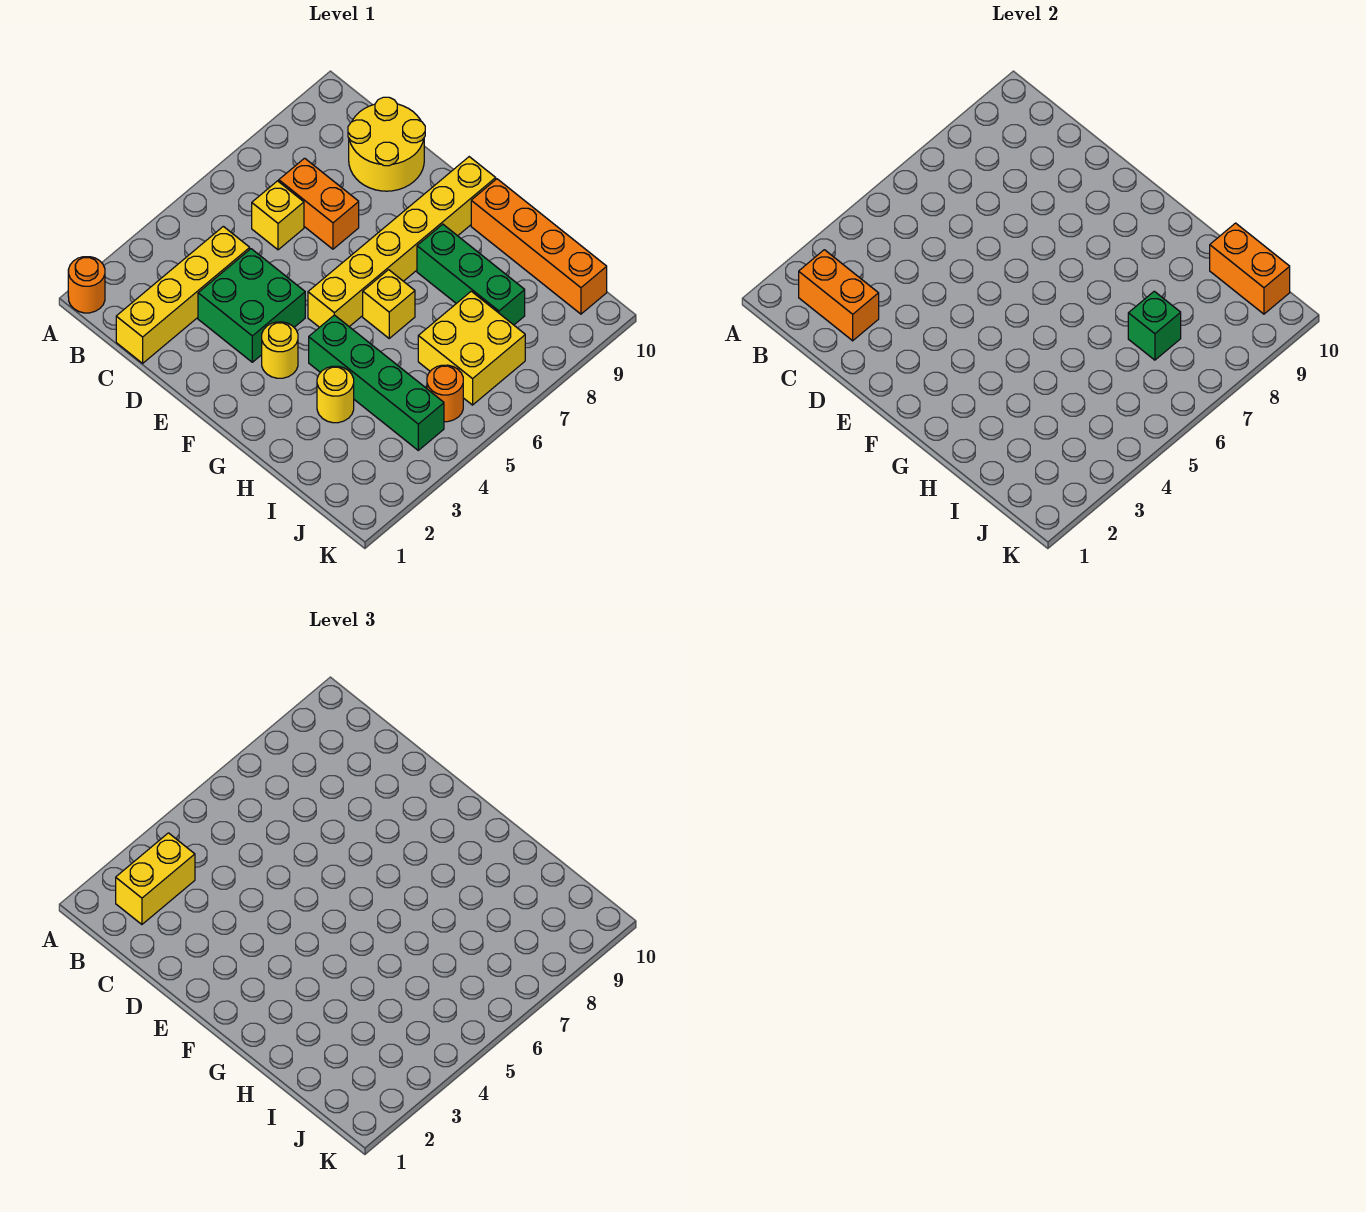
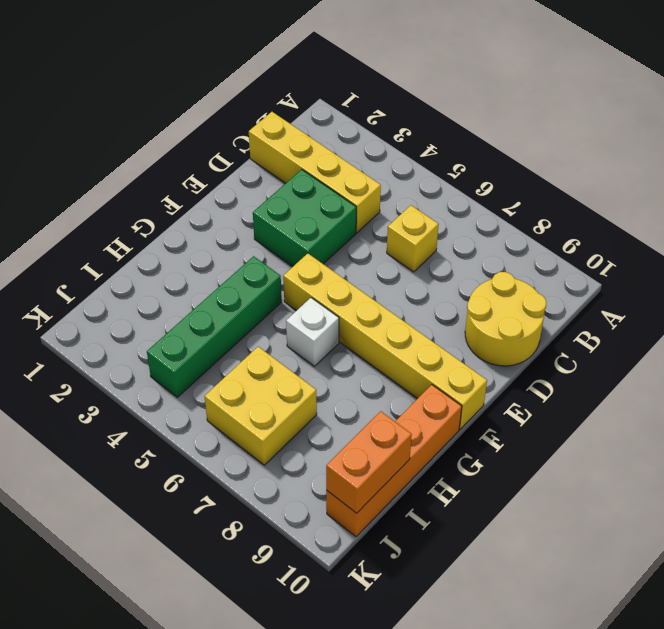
white brick G6 level 1 -> yellow brick G6 level 1
none -> orange round brick A1 level 1
none -> orange brick C7:D7 level 1
none -> yellow round brick F3 level 1

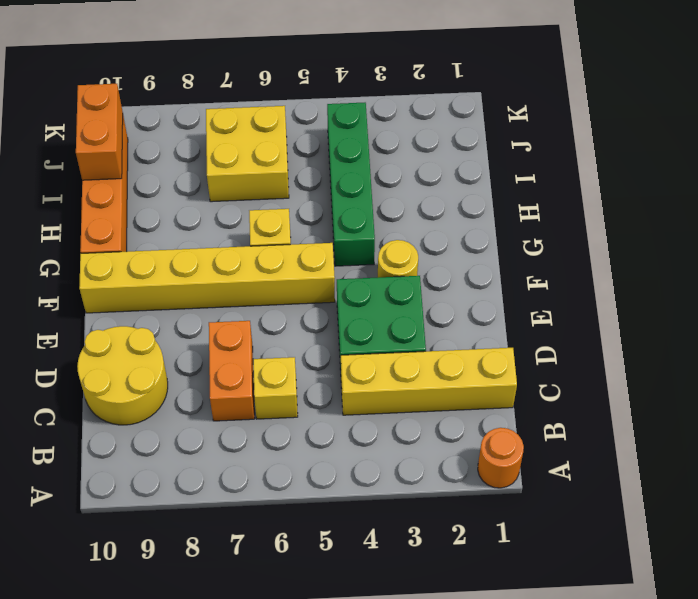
none -> green brick G8:I8 level 1
none -> yellow round brick H3 level 1
none -> orange round brick J5 level 1

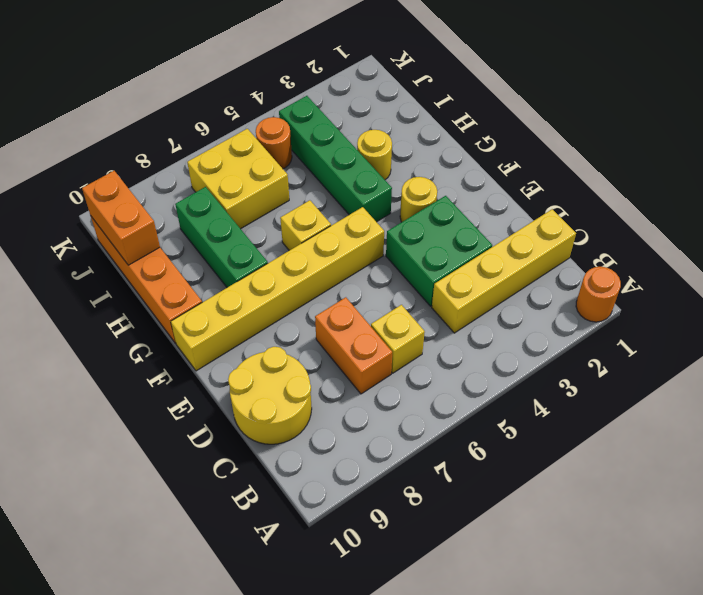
none -> orange brick B2:C2 level 2
none -> green brick I7 level 2
none -> yellow brick B2:B3 level 3

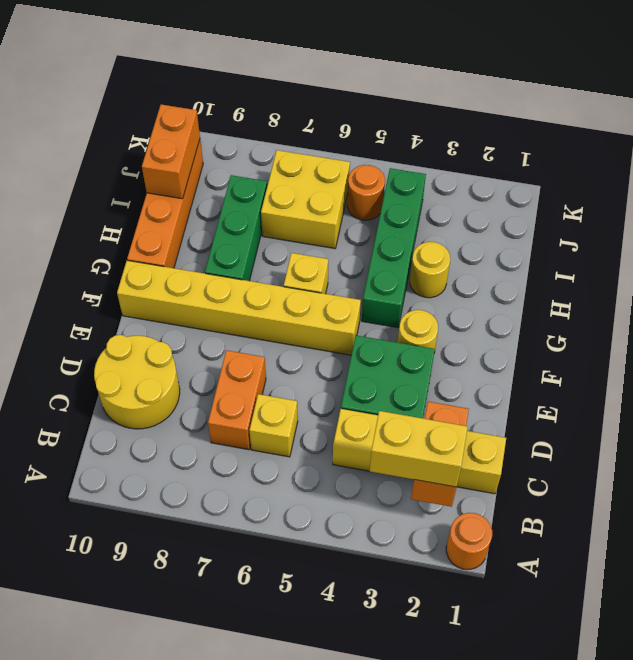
none -> green brick I7 level 2

